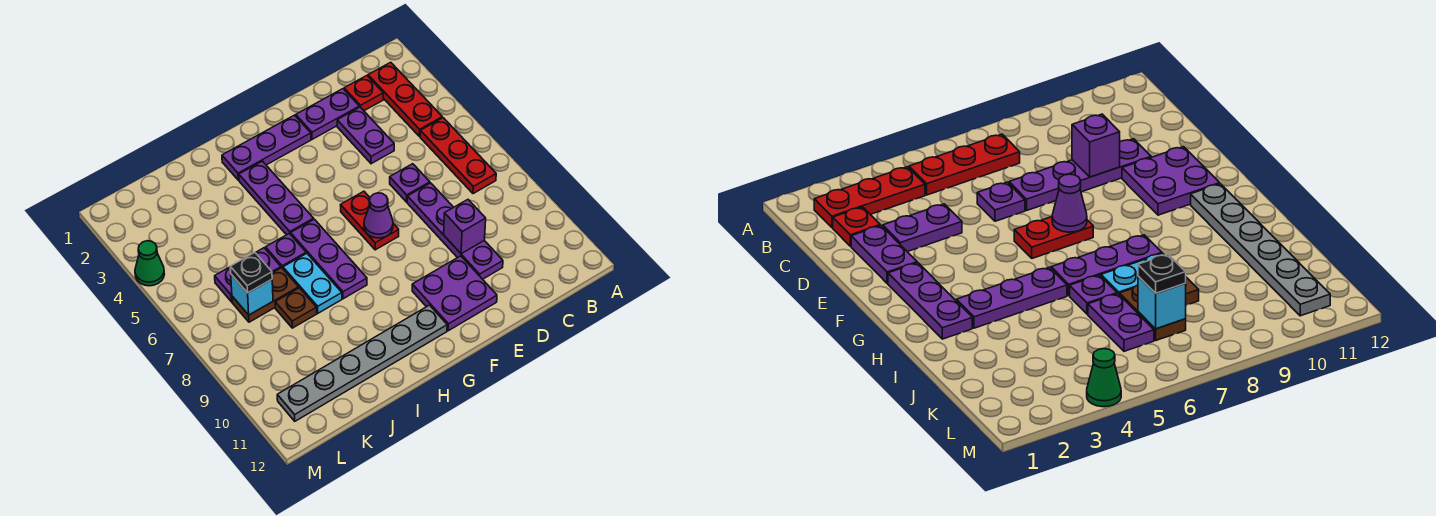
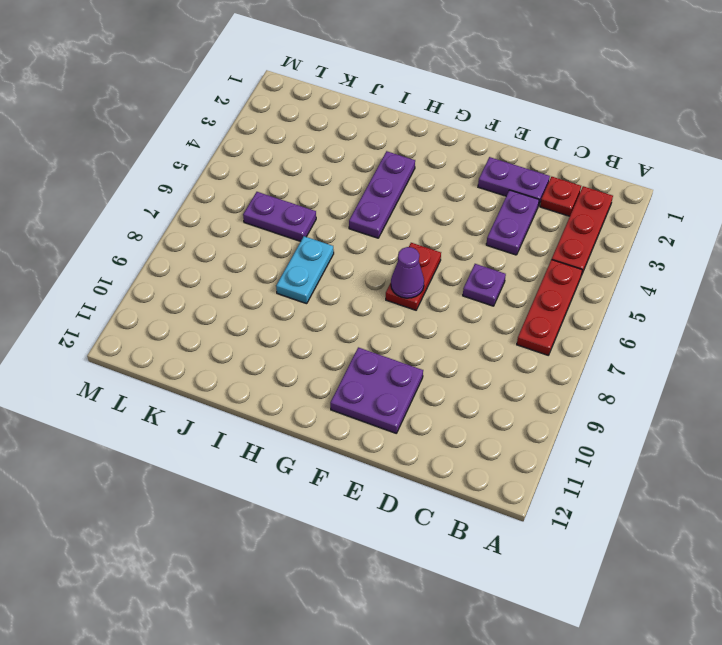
none -> purple plate D7:D10 level 1
none -> purple plate F2:H2 level 1
none -> grey plate G11:L11 level 1

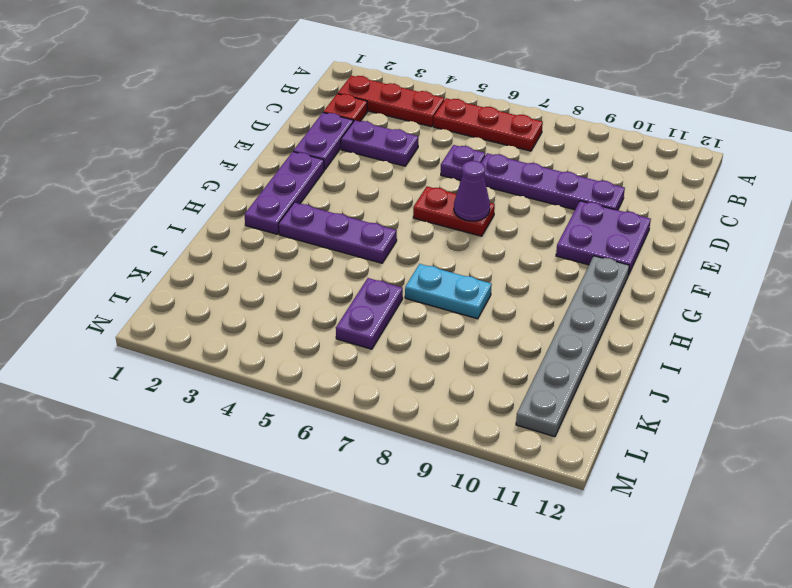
none -> purple plate H6:H8 level 1
none -> purple plate I6 level 1
none -> brown plate J7:K7 level 1

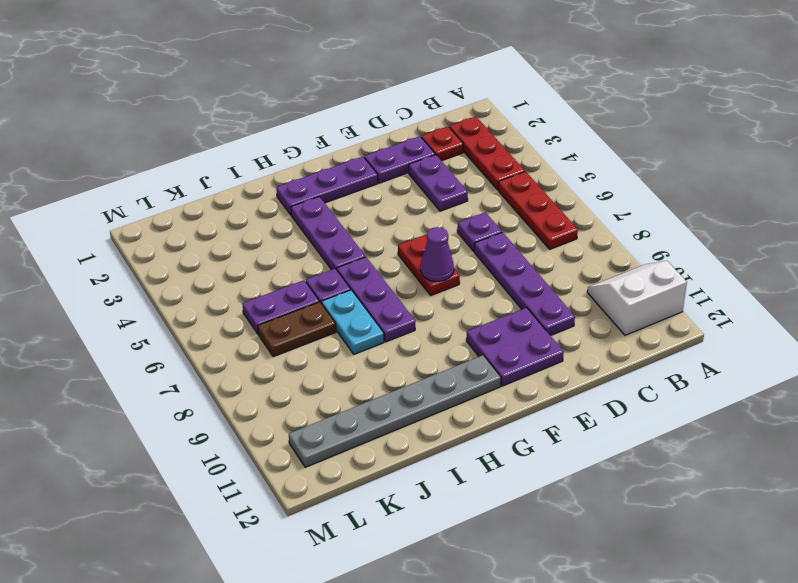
white slope A10:B11 level 1 top 11 -> none
none -> brown plate J8 level 1
none -> green cone M4 level 1
none -> purple brick D9 level 2

